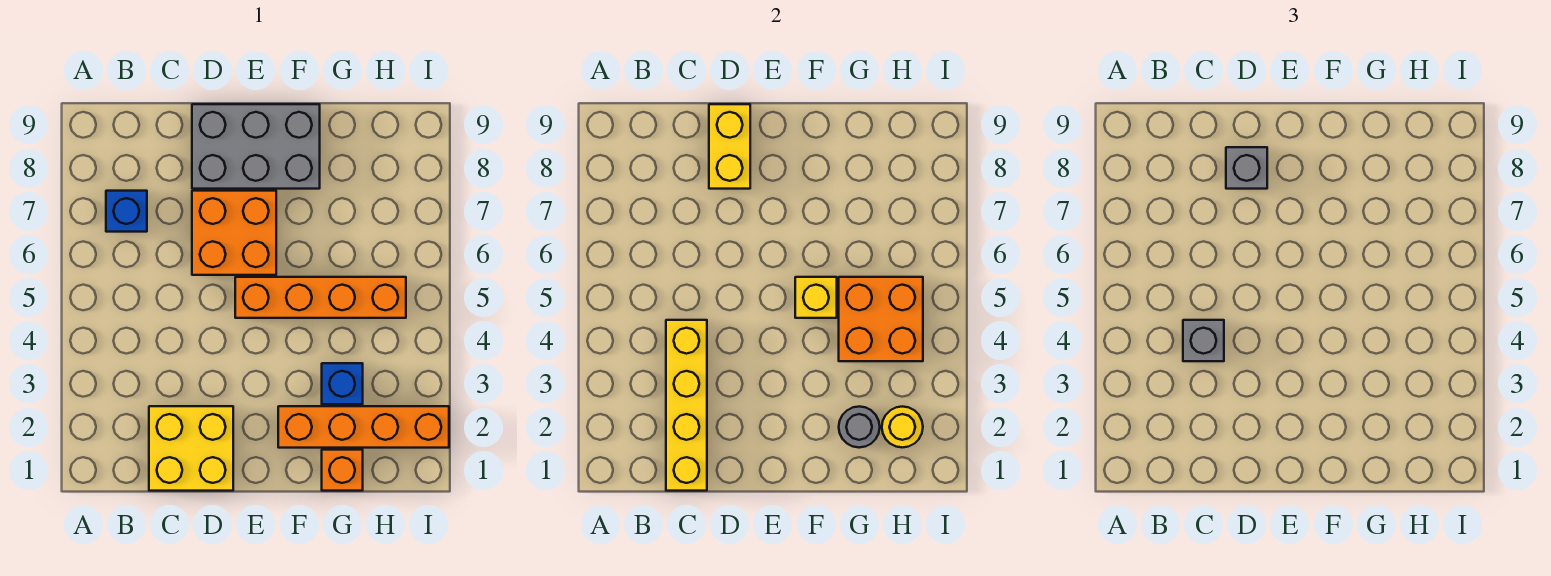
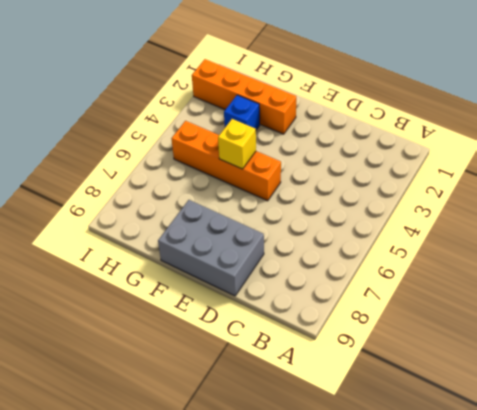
none -> blue brick B7 level 1
none -> yellow brick C1:D2 level 1
none -> orange brick D6:E7 level 1

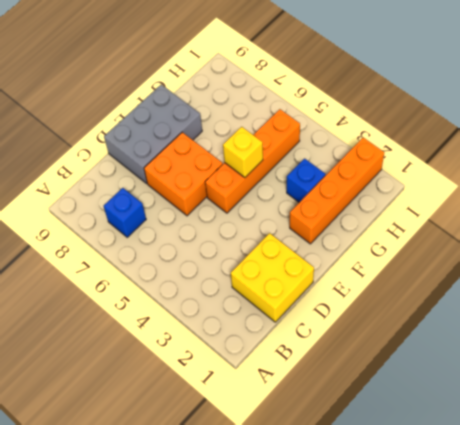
none -> orange brick G1 level 1
none -> yellow brick C1:C4 level 2
none -> yellow brick D8:D9 level 2

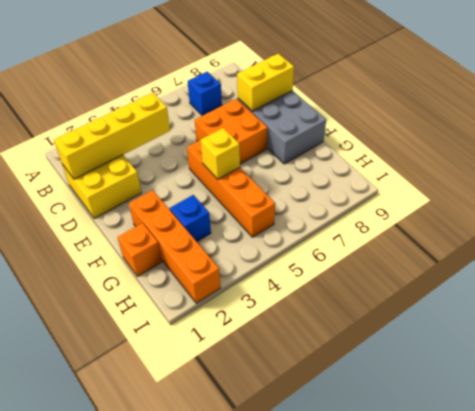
none -> grey round brick G2 level 2
none -> orange brick G4:H5 level 2
none -> yellow round brick H2 level 2

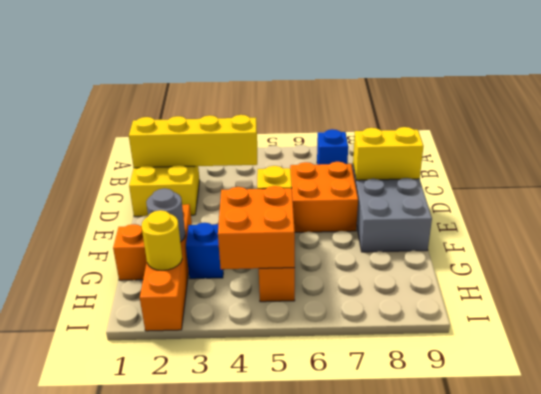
none -> grey brick C4 level 3
none -> grey brick D8 level 3

